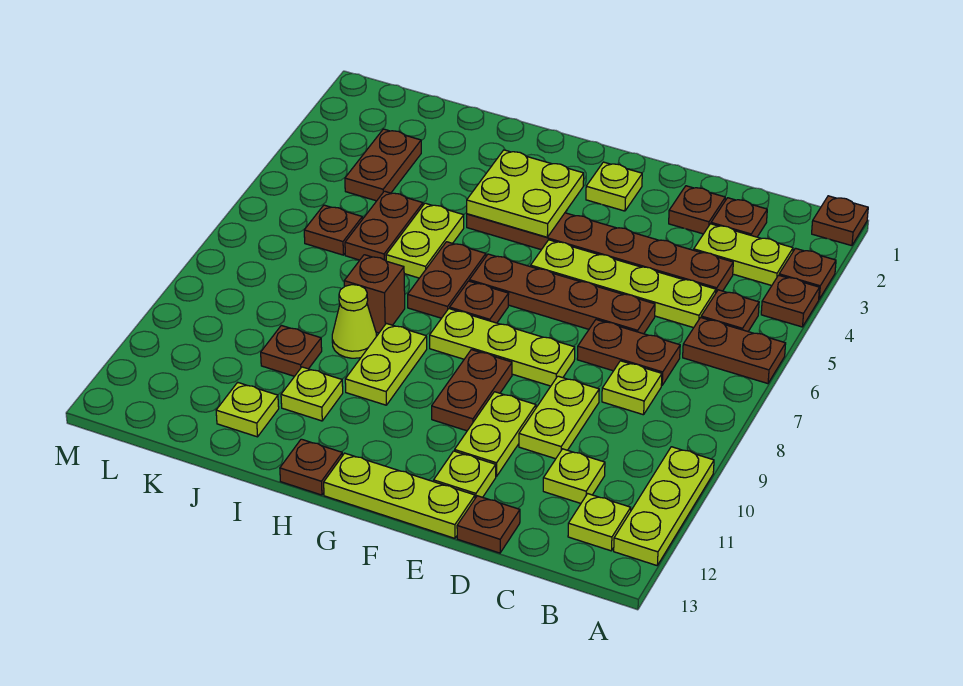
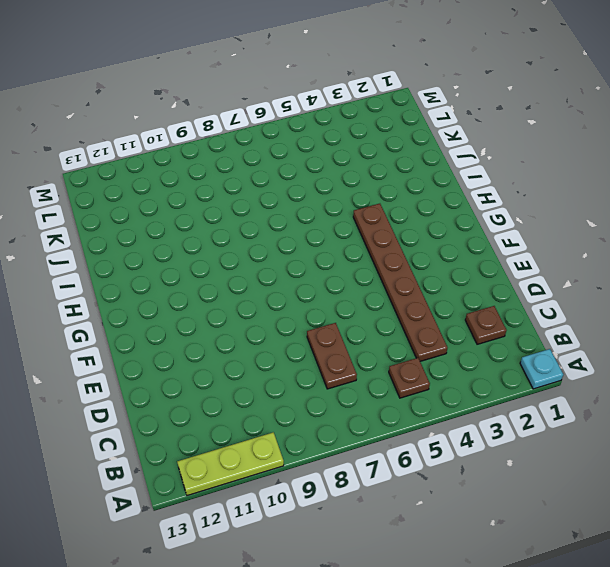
cyan plate A1 level 1 -> brown plate A1 level 1
none -> brown plate A3 level 1
none -> brown plate A4 level 1
none -> brown plate A6:B6 level 1
none -> lime plate B3:C3 level 1

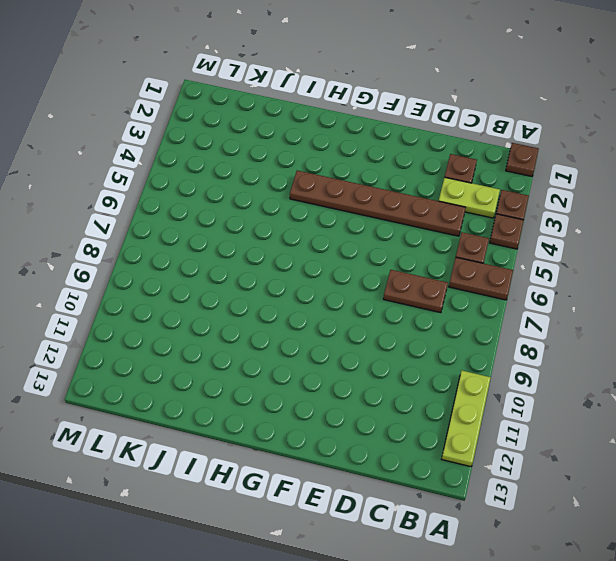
none -> lime plate B12 level 1
none -> lime plate C5:F5 level 1
none -> lime plate C8 level 1
none -> lime plate C11 level 1

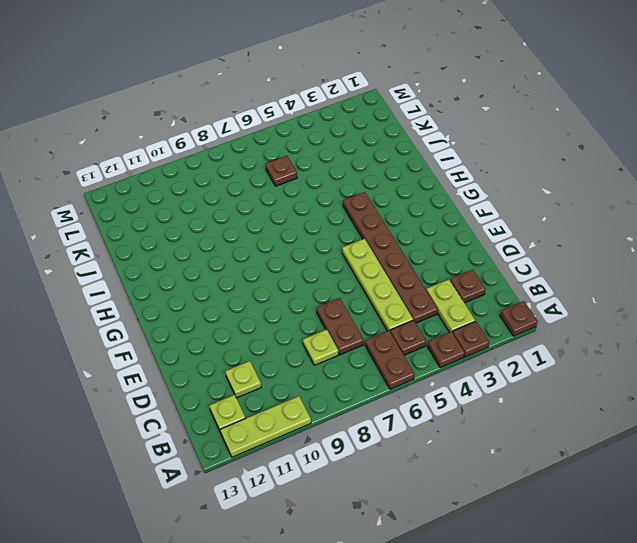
none -> brown plate D2 level 1
none -> brown plate D6:G6 level 1
none -> lime plate D9:D10 level 1
none -> brown plate D13 level 1

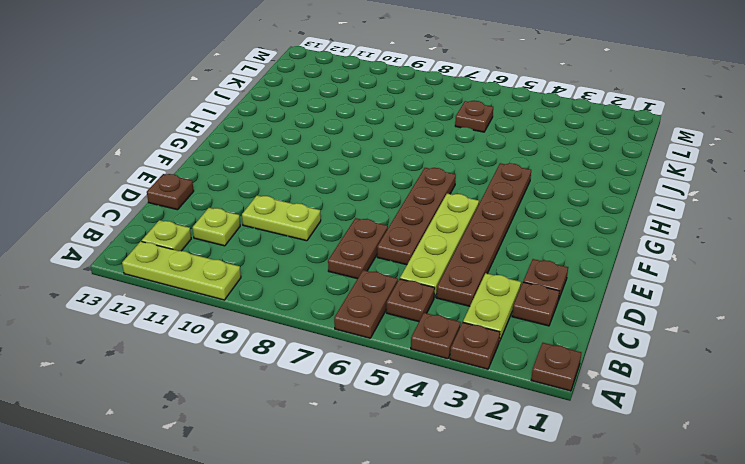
none -> lime plate C8 level 1
none -> lime plate E8:G8 level 1
none -> lime plate E10:E11 level 1
none -> lime plate E12 level 1

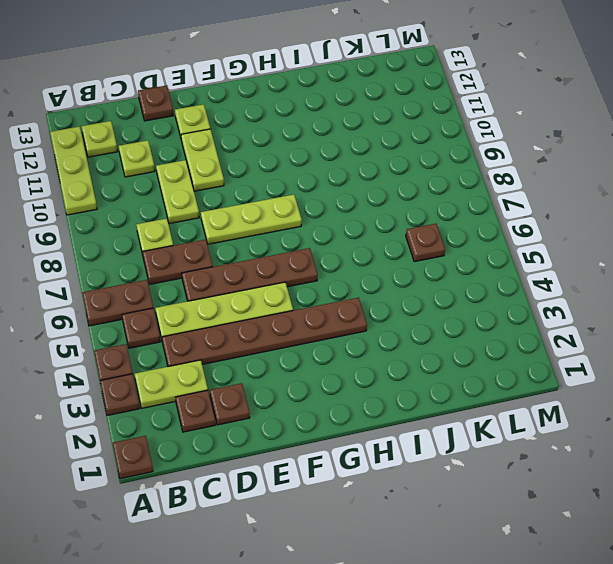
none -> lime plate E13:G13 level 1
none -> lime plate F2 level 1
none -> brown plate F9:F10 level 1
none -> brown plate G7 level 1

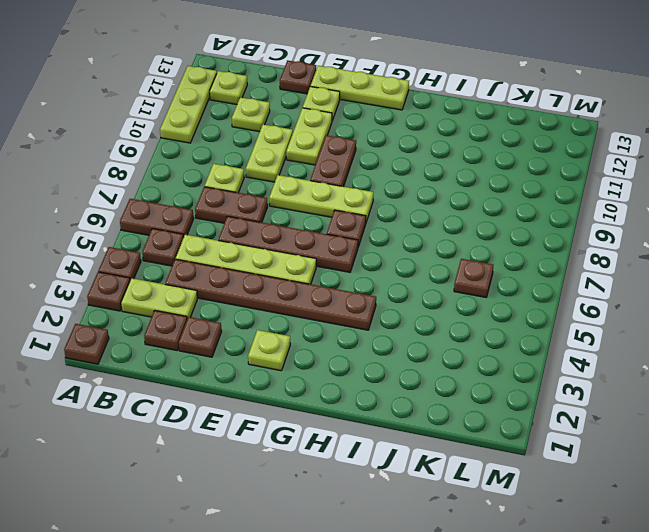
none -> brown plate H6:H7 level 1
none -> lime plate H9:H10 level 1
none -> brown plate H13 level 1
none -> lime plate I5:I6 level 1

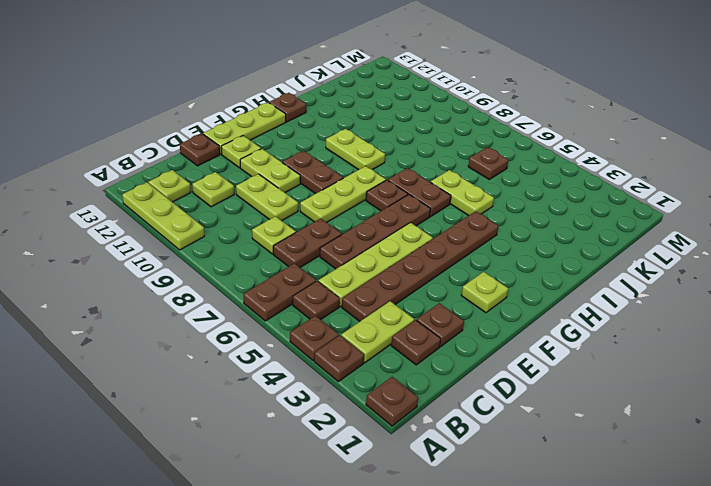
none -> brown brick I8 level 1
none -> lime cone I9 level 1
none -> lime plate I11 level 1
none -> brown plate J5:J6 level 1

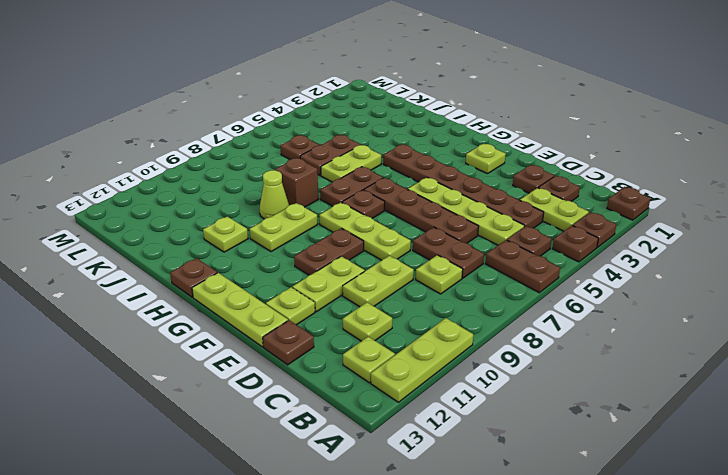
none -> brown plate J10 level 1
none -> lime plate J12 level 1
none -> brown plate K3:K4 level 1
none -> lime plate G3:H4 level 2

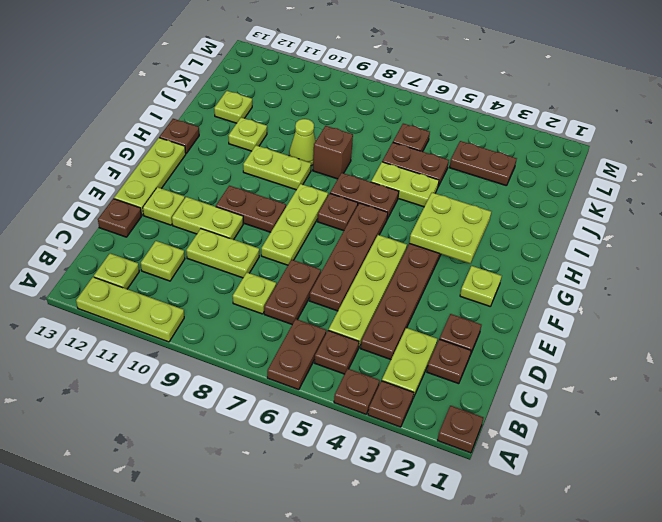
none -> brown plate J10 level 1

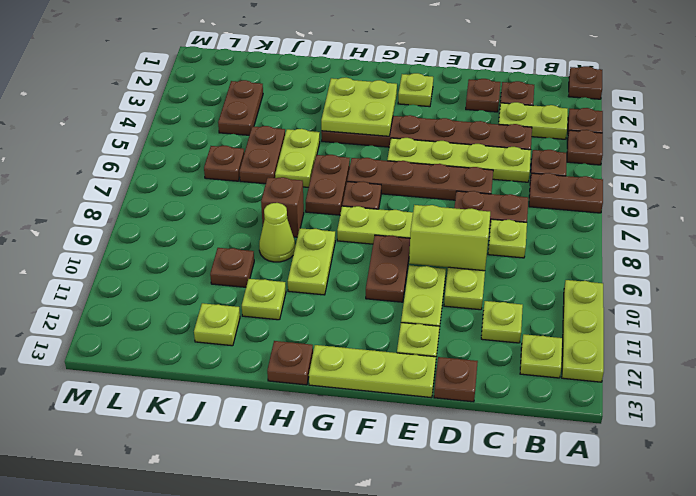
lime brick D9:E9 level 2 -> none

